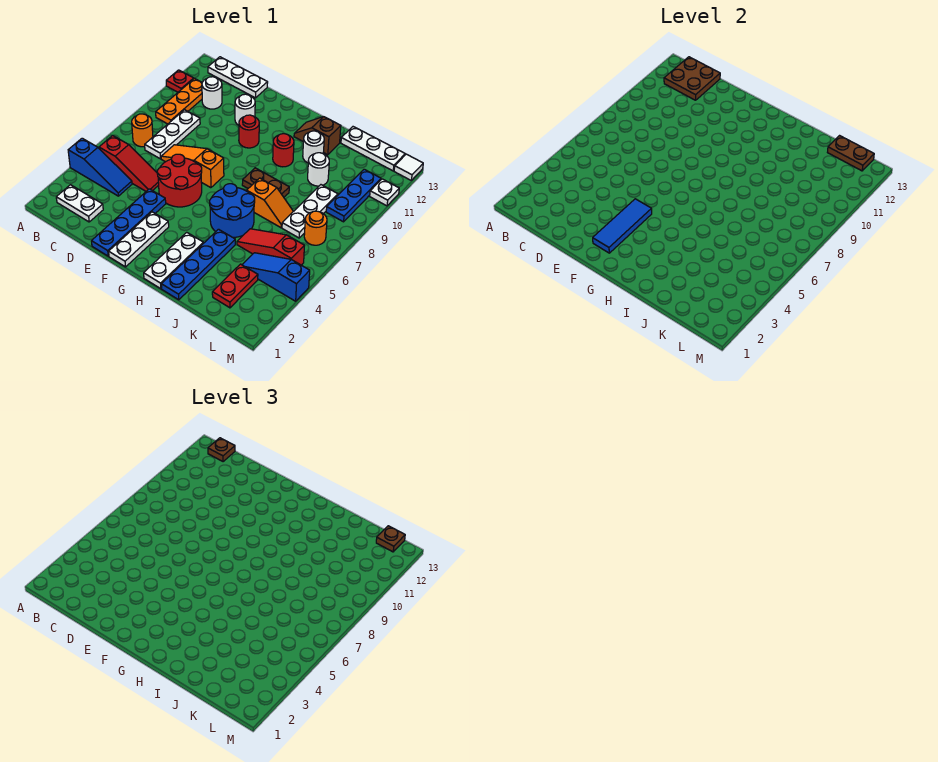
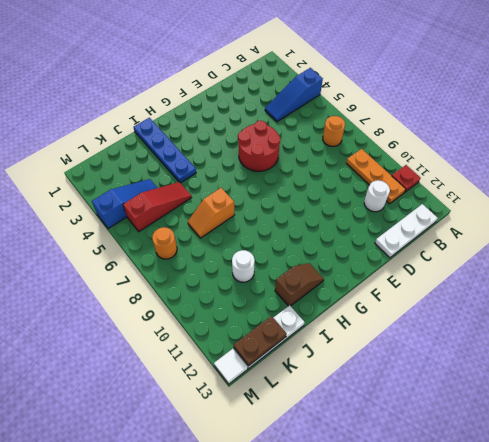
none -> white plate B2:C2 level 1
none -> red slope B5:D5 level 1 top B
none -> white plate C7:C9 level 1
none -> orange slope D7:F7 level 1 top F

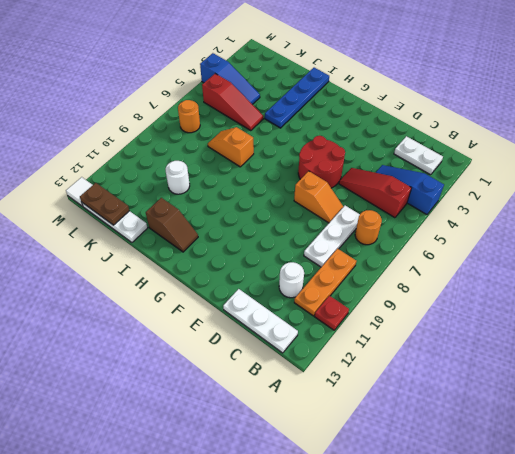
orange slope D7:E7 level 1 top E -> orange slope D7:F7 level 1 top F
none -> blue plate E1:E4 level 1
none -> white round brick E11 level 1
none -> white plate F1:F3 level 1
none -> red round brick F10 level 1

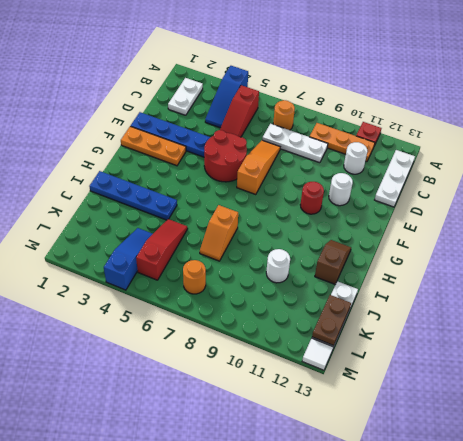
orange plate F1:F3 level 1 -> white plate F1:F3 level 1
none -> white plate H1:H3 level 1
none -> blue round brick H5:I6 level 1
none -> brown plate H8:I8 level 1
none -> red round brick H10 level 1

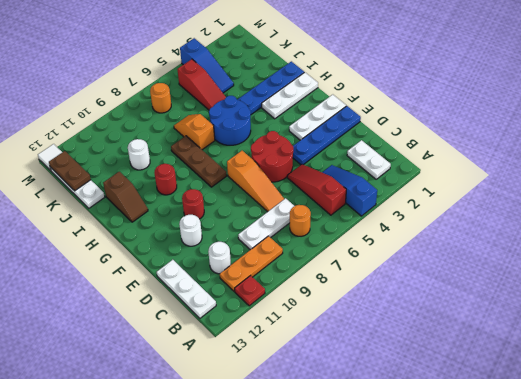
brown plate G8:I8 level 1 -> brown plate H8:I8 level 1
none -> white round brick I11 level 1
none -> red plate K2:K3 level 1
none -> white plate K7:K9 level 1
none -> blue plate L9:L11 level 1

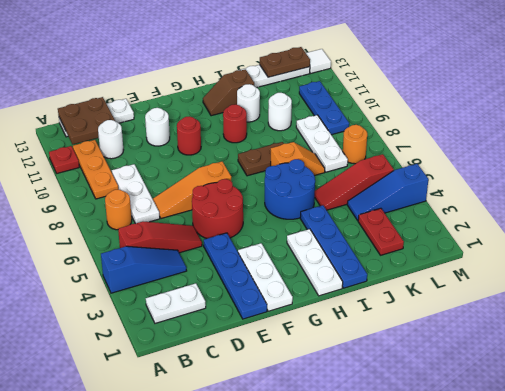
none -> white plate M11 level 1
none -> blue tile F2:F4 level 2
none -> brown plate B13 level 3
none -> brown plate L13 level 3

